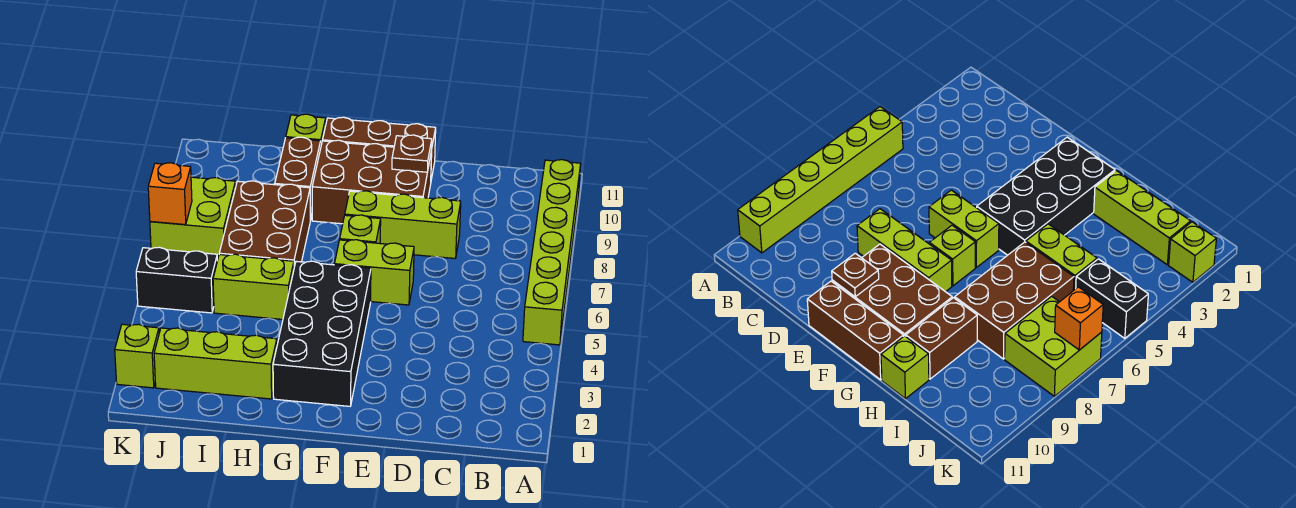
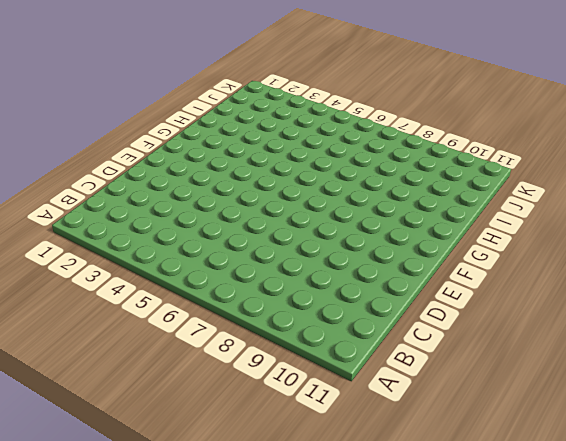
none -> lime brick A5:A10 level 1
none -> lime brick D8:F8 level 1
none -> lime brick E6:F6 level 1

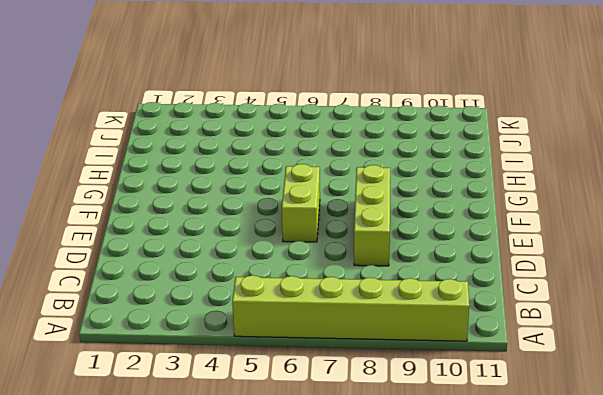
none -> brown brick E9:G10 level 1
none -> brown brick E11:G11 level 1
none -> black brick F2:G5 level 1

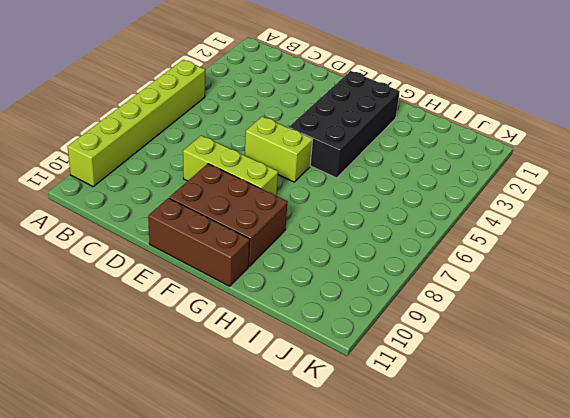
none -> lime brick F7 level 1
none -> lime brick H2:J2 level 1
none -> lime brick H5:I5 level 1

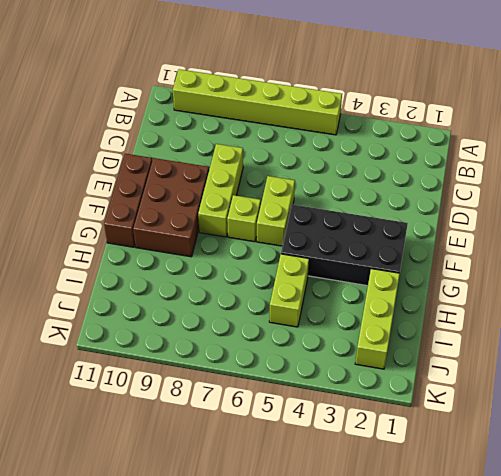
none -> brown brick H6:I8 level 1
none -> brown brick H9:H10 level 1
none -> lime brick H11 level 1

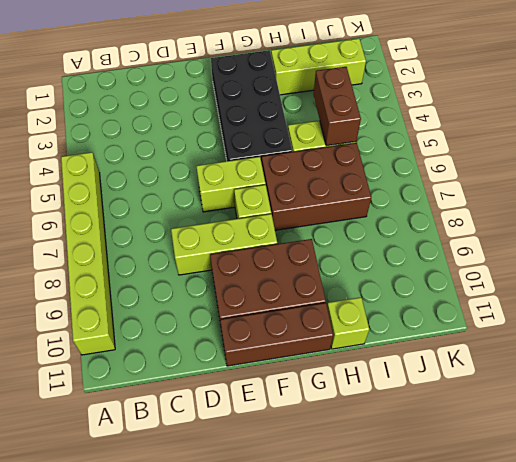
brown brick G6:I7 level 1 -> brown brick H6:I8 level 1
brown brick I4:I5 level 2 -> brown brick H9:H10 level 1
none -> black brick J5:K5 level 1
none -> lime brick J7:K8 level 1
none -> lime brick K2 level 1

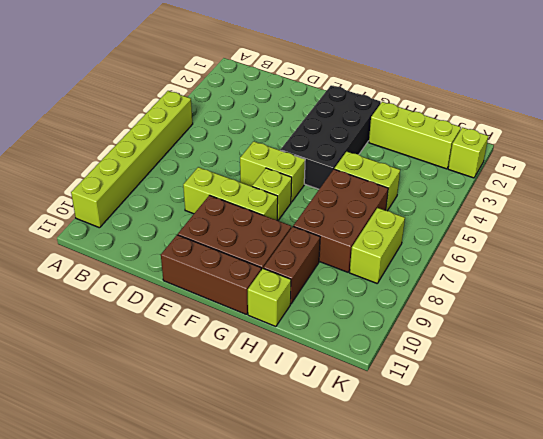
lime brick J7:J8 level 1 -> lime brick J7:K8 level 1
none -> black brick J5:K5 level 1
none -> brown plate E10 level 2
none -> orange brick K7 level 2

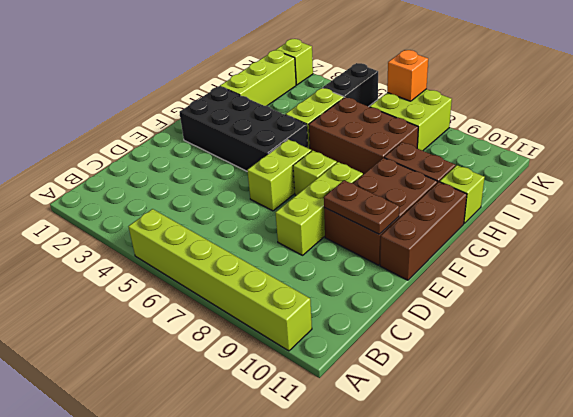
brown plate E9:E10 level 2 -> brown plate E10 level 2

